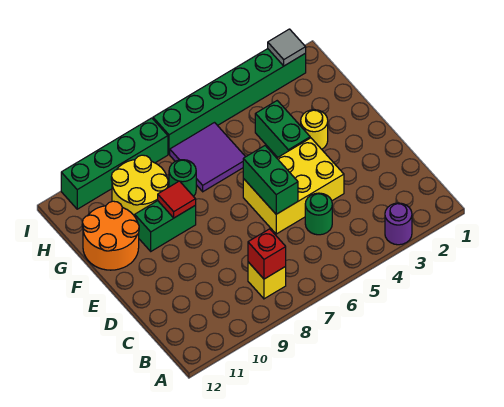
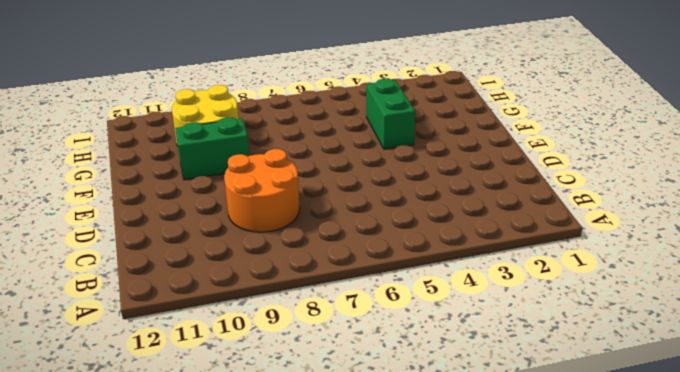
orange round brick C8:D9 level 1 -> orange round brick F11:G12 level 1
none -> purple round brick A3 level 1
none -> yellow brick B8 level 1
none -> green round brick C5 level 1

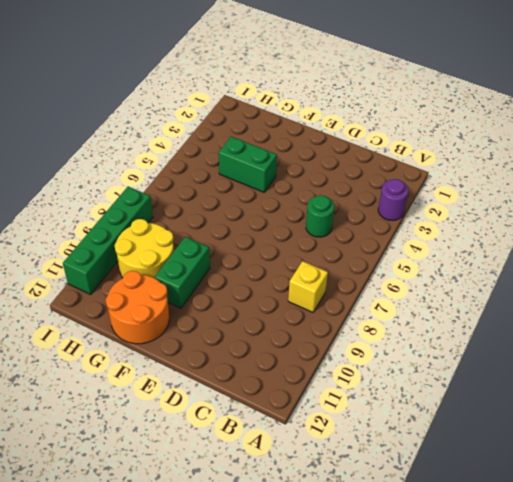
none -> yellow brick D4:E6 level 1
none -> yellow round brick F3 level 1
none -> purple tile G6:H7 level 1

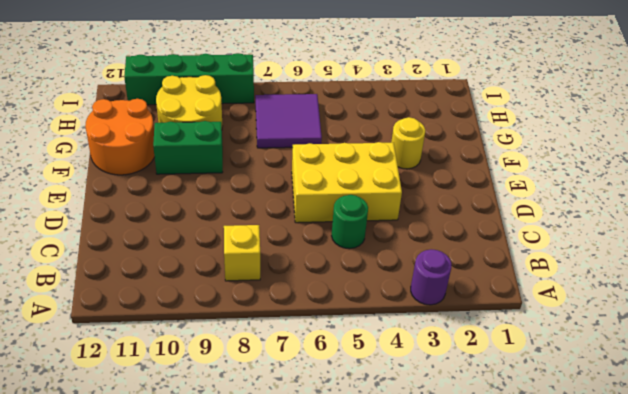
none -> green brick F4:G4 level 1
none -> green round brick G8 level 1
none -> green brick I2:I7 level 1

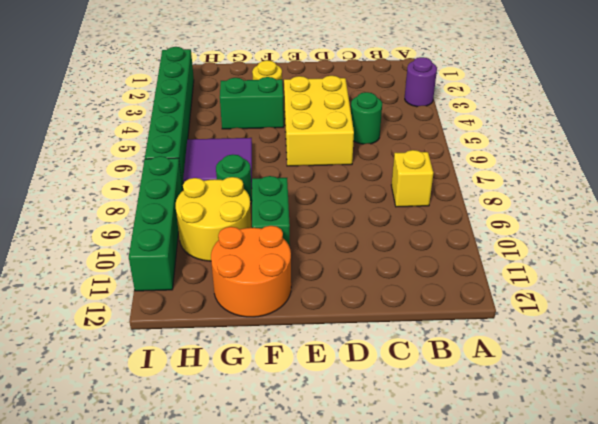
none -> red brick B8 level 2
none -> green brick D6:E6 level 2
none -> red tile F9 level 2

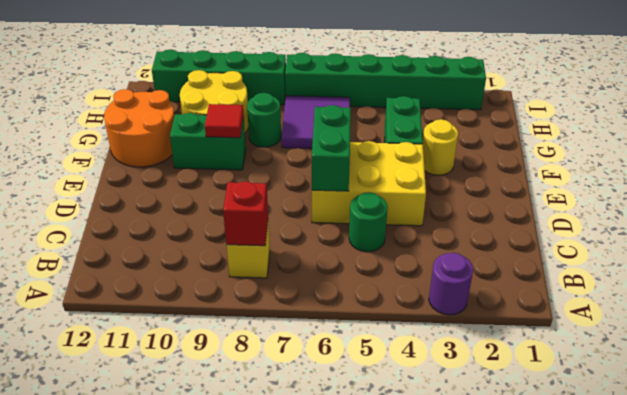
none -> grey tile I2 level 2

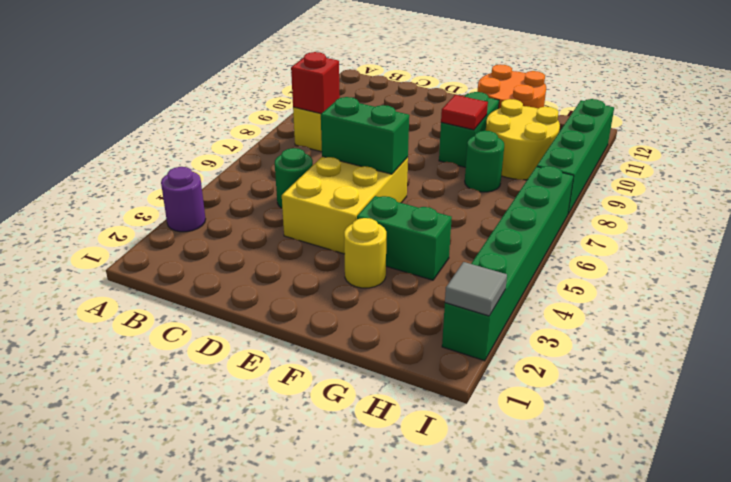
none -> purple tile G6:H7 level 1

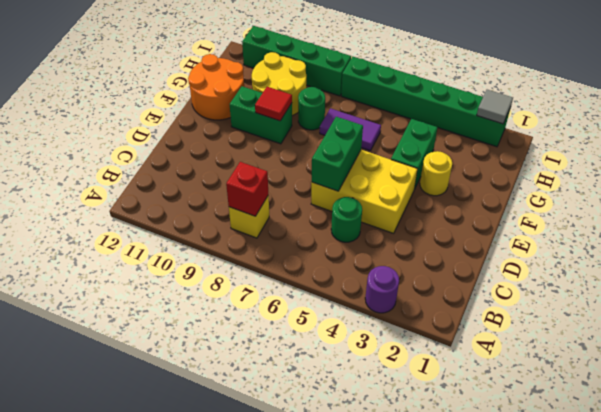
purple tile G6:G7 level 1 -> purple tile G6:H7 level 1

